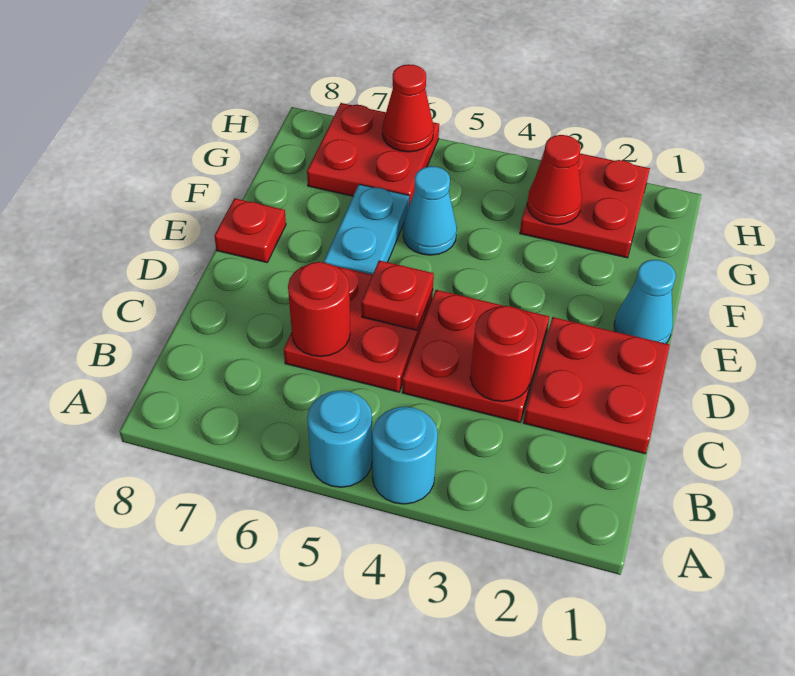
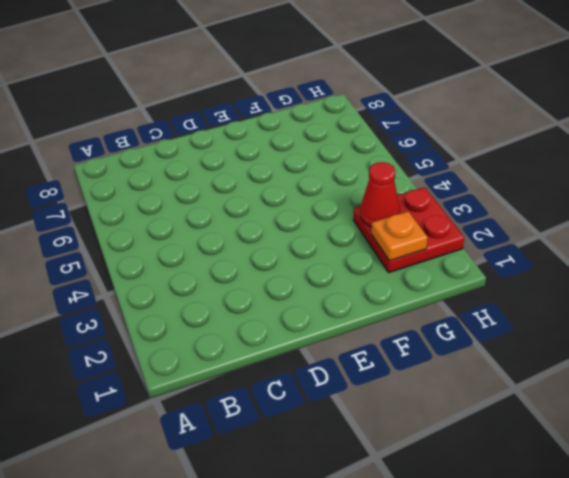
orange plate G2 level 2 -> none
none -> cyan round brick A4 level 1
none -> cyan round brick A5 level 1
none -> red plate C1:D2 level 1

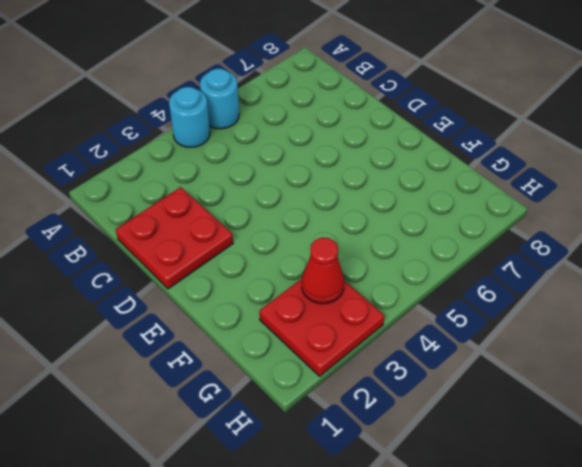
none -> red plate C3:D4 level 1
none -> red plate C5:D6 level 1
none -> cyan cone E1 level 1

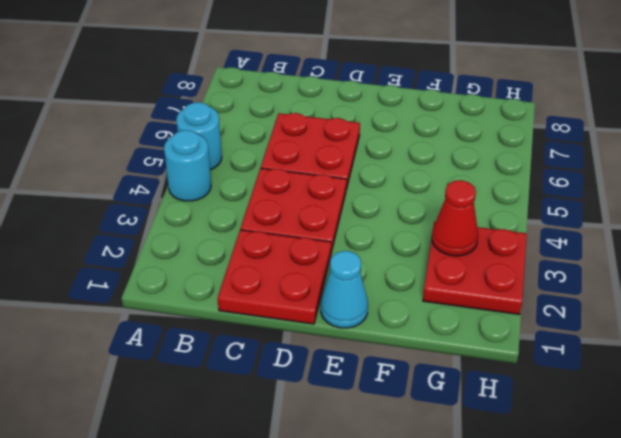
none -> cyan plate E6:F6 level 1
none -> red plate E8 level 1
none -> cyan cone F5 level 1

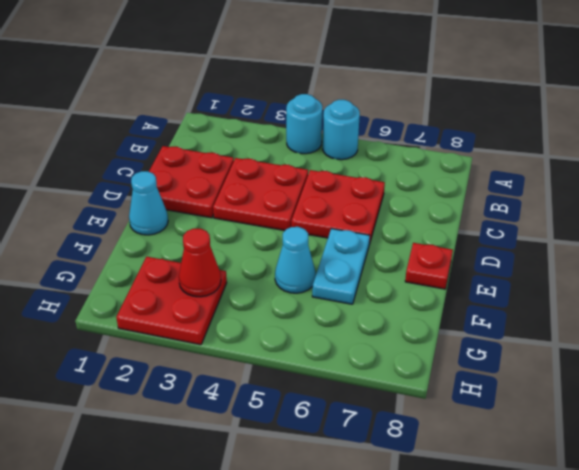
none -> red plate G6:H7 level 1
none -> red round brick C3 level 2
none -> red round brick C6 level 2

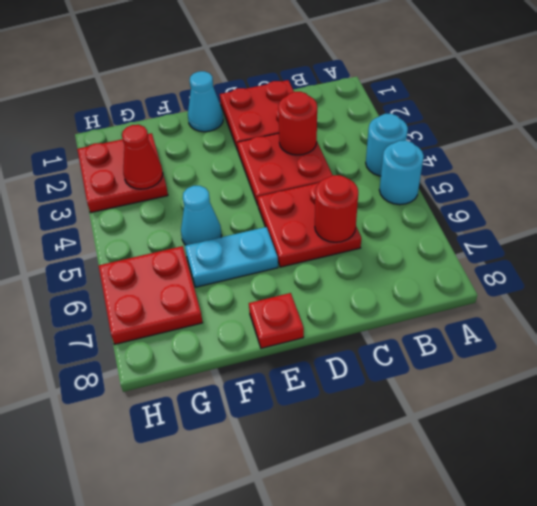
none -> red plate D5 level 2
none -> red cone H6 level 2

